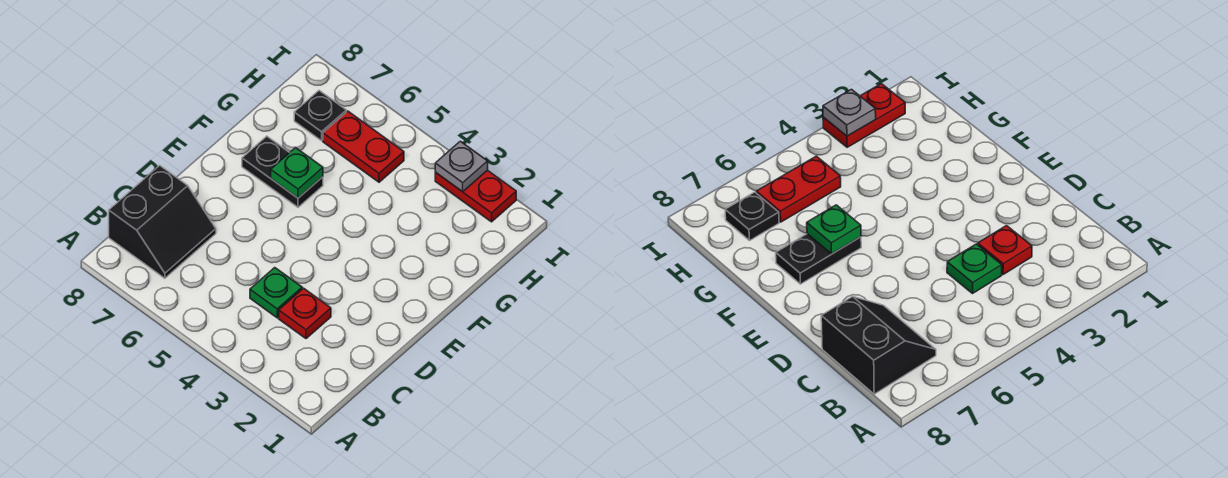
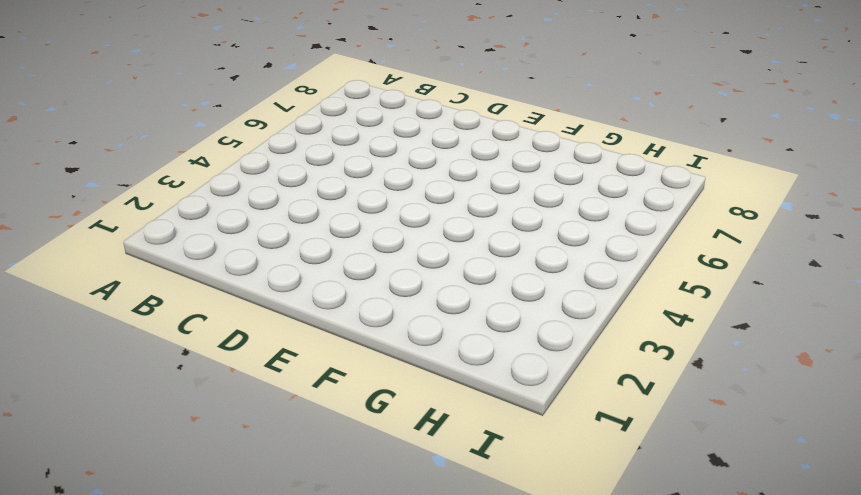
none -> black slope B7:C8 level 1 top 8
none -> red plate C3 level 1

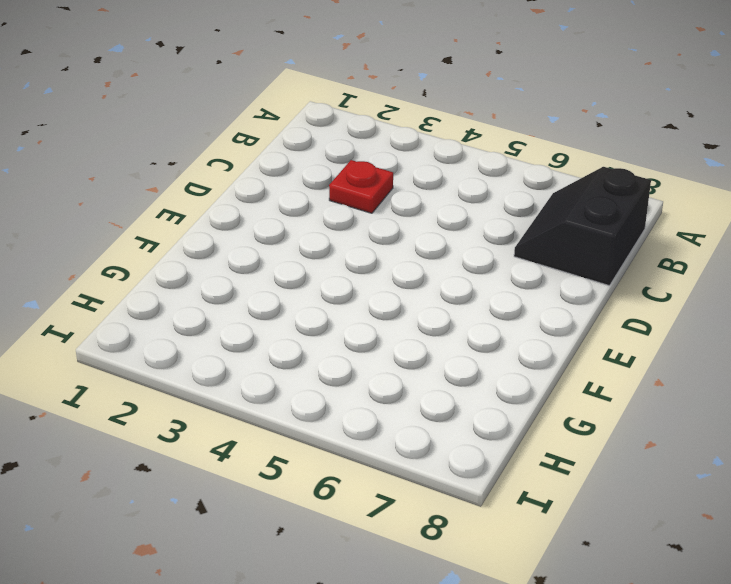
none -> green plate C4 level 1
none -> black plate F6:F7 level 1

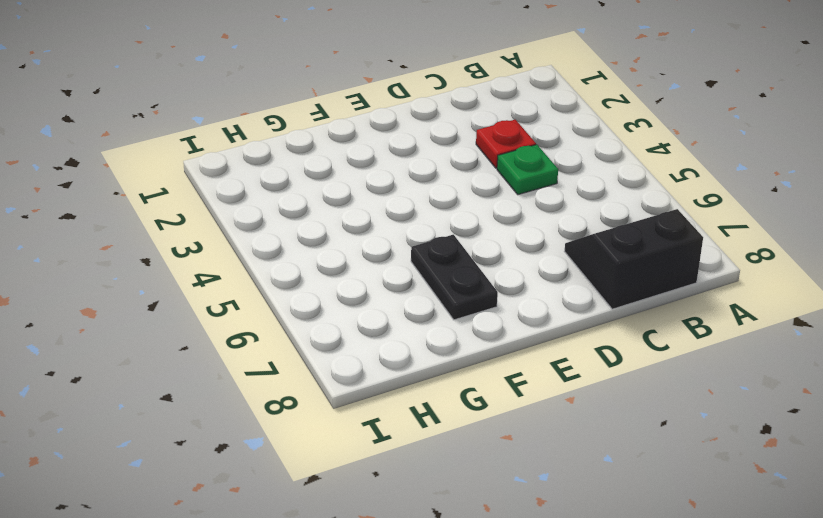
none -> red plate H5:H6 level 1
none -> black plate H7 level 1

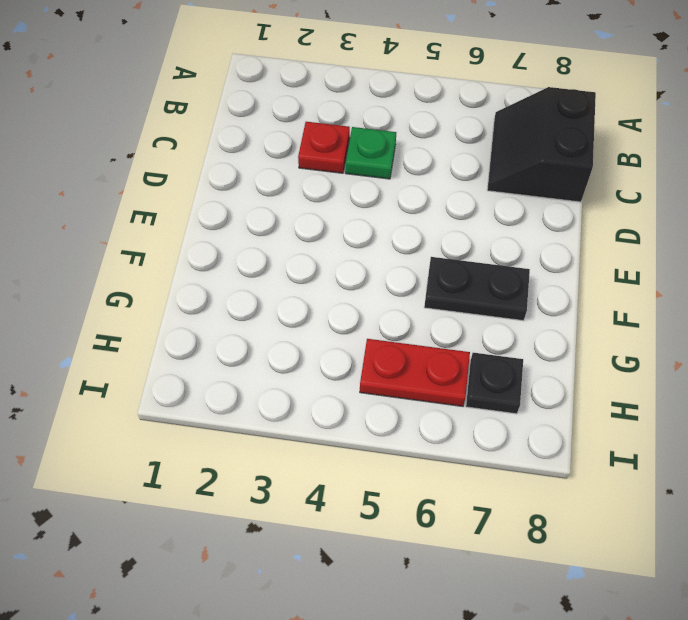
none -> red plate I2:I3 level 1
none -> green plate F6 level 2

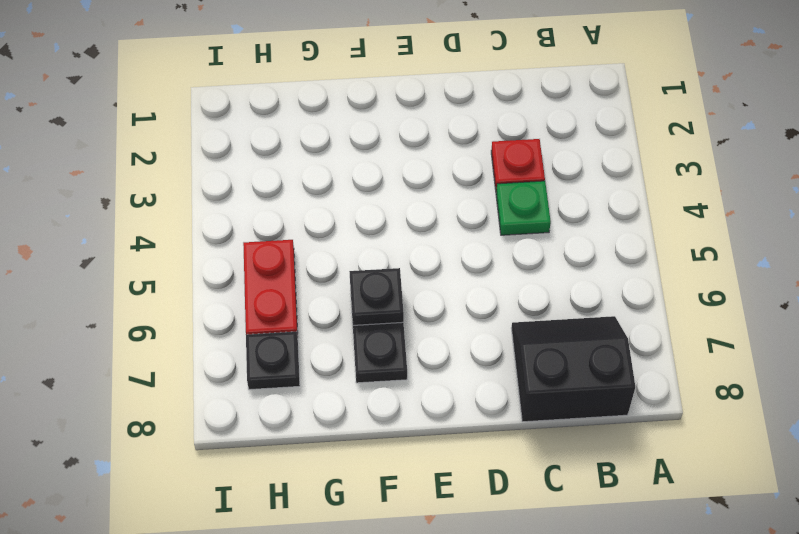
black plate F6 level 2 -> green plate F6 level 2
none -> red plate I2:I3 level 1
none -> grey plate I3 level 2

